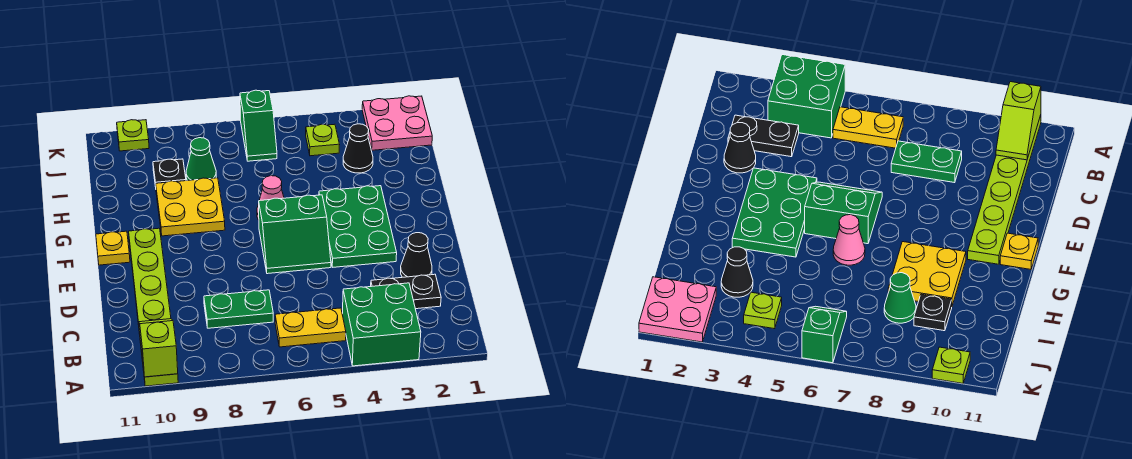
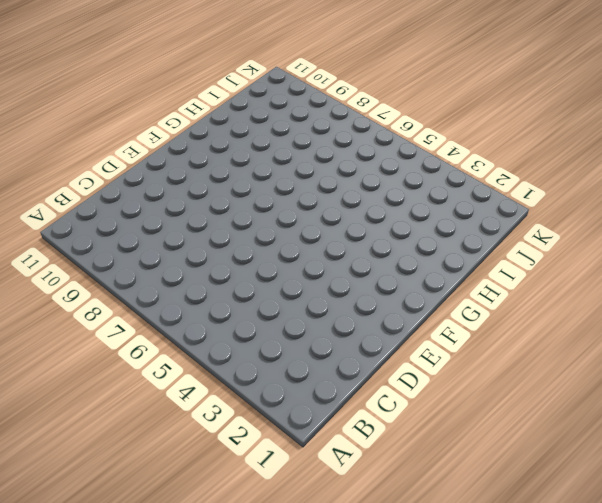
none -> green brick A3:B4 level 1
none -> lime plate A10:F10 level 1
none -> yellow plate B5:B6 level 1

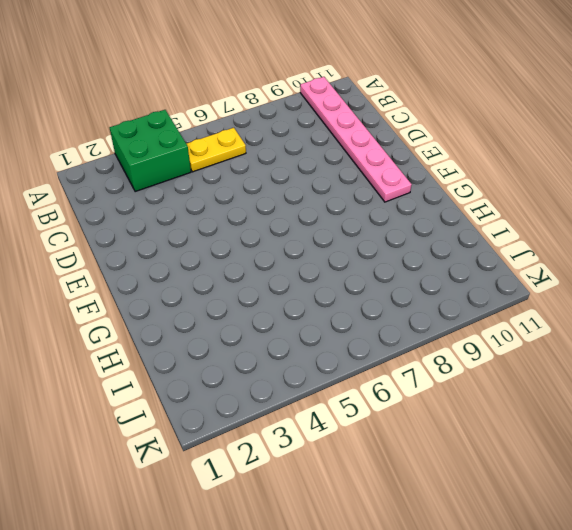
pink plate A10:F10 level 1 -> lime plate A10:F10 level 1
none -> black plate C2:C3 level 1
none -> green plate C7:C8 level 1
none -> black cone D2 level 1

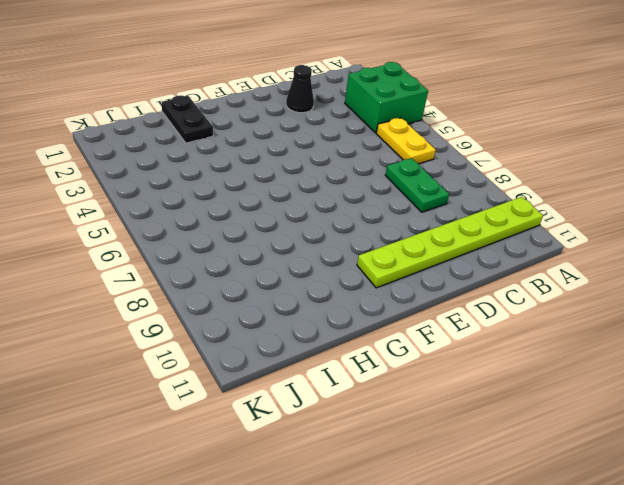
black plate H1:H2 level 1 -> black plate C2:C3 level 1
none -> green plate E3:G4 level 1
none -> green slope E5:F6 level 1 top F
none -> yellow plate F11 level 1

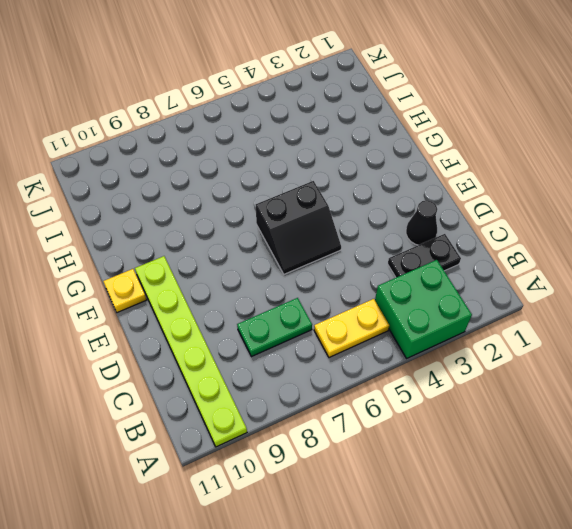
black slope E5:F6 level 1 top F -> green slope E5:F6 level 1 top F
none -> green plate E3:G4 level 1
none -> pink cone G6 level 1
none -> yellow plate G8:H9 level 1

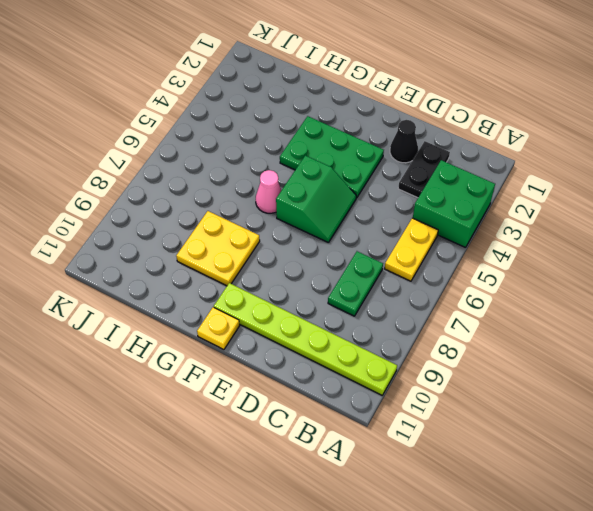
none -> black cone I3 level 1
none -> green cone I8 level 1
none -> black plate I9 level 1

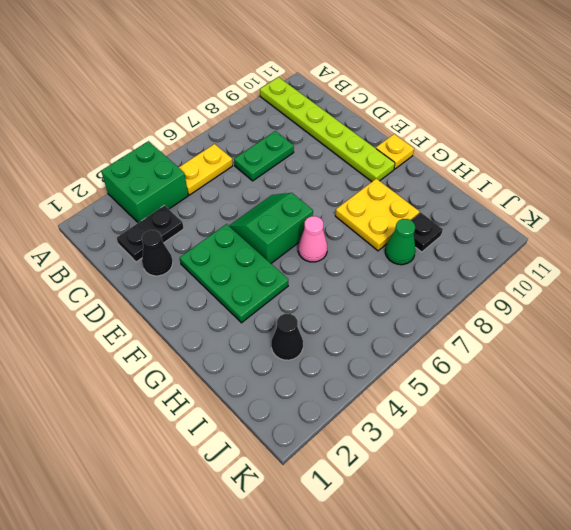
none -> pink plate J1:K2 level 1
none -> lime plate J4 level 1
none -> green slope J6:K6 level 1 top K

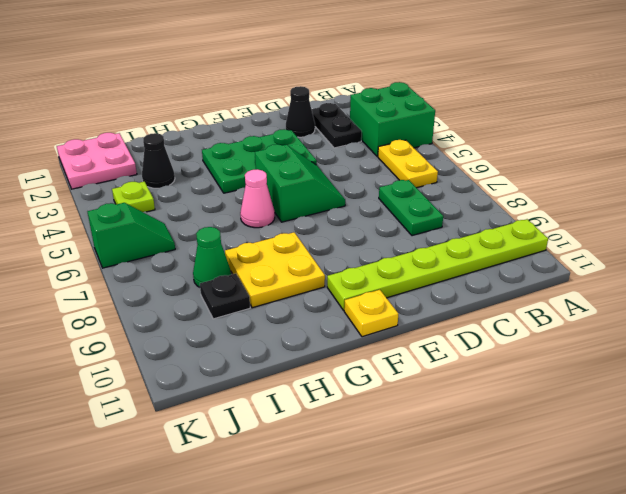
none -> lime plate K10 level 1
none -> lime slope A10:B10 level 2 top A

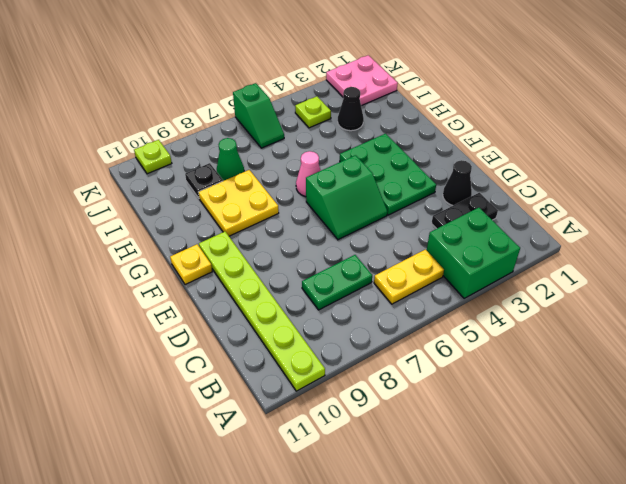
none -> lime slope A10:B10 level 2 top A

